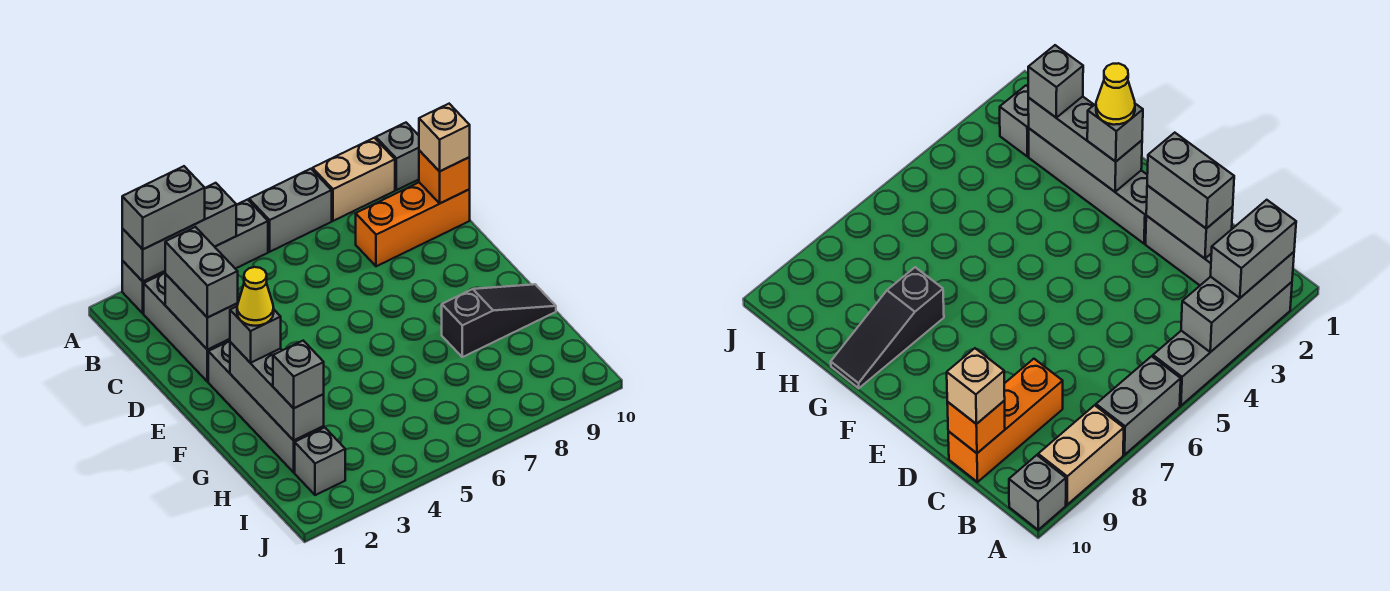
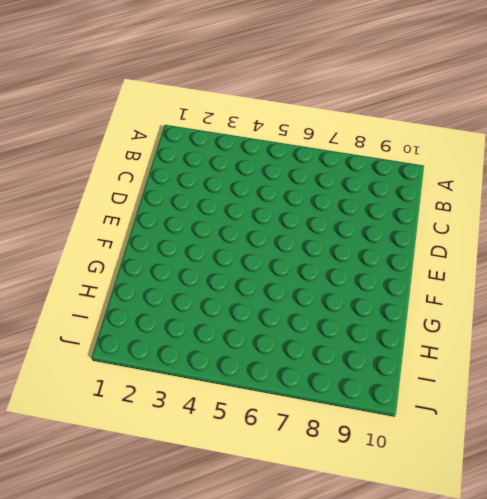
none -> grey brick A2:A5 level 1
none -> grey brick A6:A7 level 1
none -> tan brick A8:A9 level 1

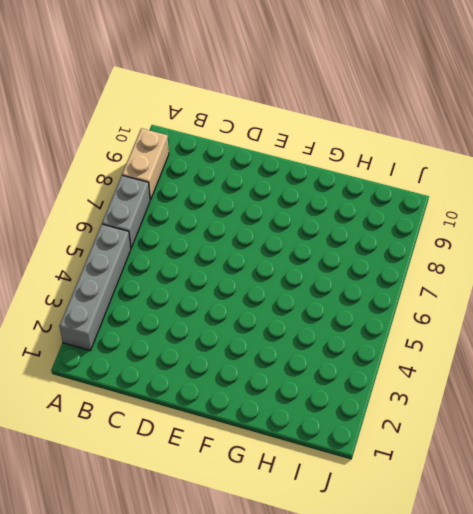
none -> grey brick A10 level 1
none -> grey brick B2:D2 level 1
none -> orange brick C8:C10 level 1

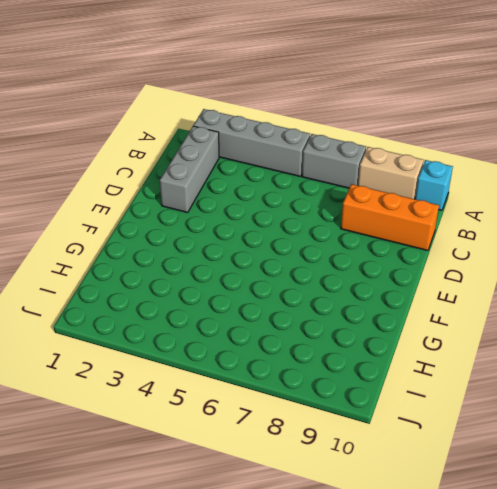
cyan brick A10 level 1 -> grey brick A10 level 1
none -> grey brick E2:H2 level 1
none -> black slope G8:G10 level 1 top 8
none -> grey brick I2 level 1

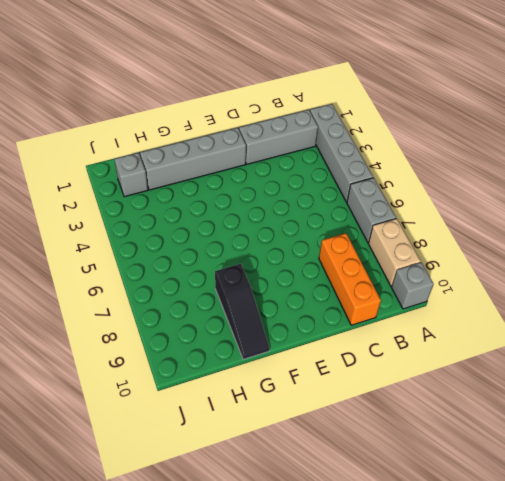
none -> grey brick A2:A4 level 2
none -> grey brick C2:D2 level 2
none -> orange brick C10 level 2

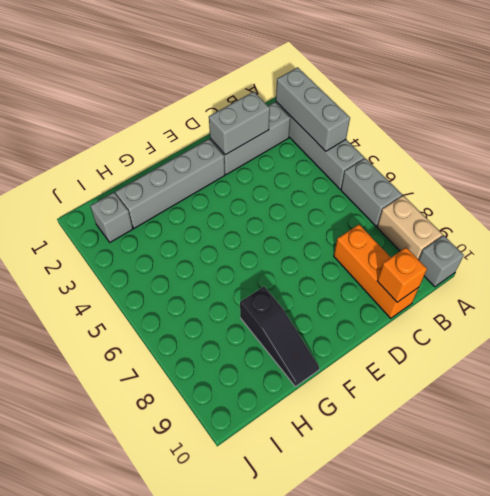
none -> grey brick F2:H2 level 2
none -> grey brick A2:A3 level 3
none -> grey brick C2:D2 level 3

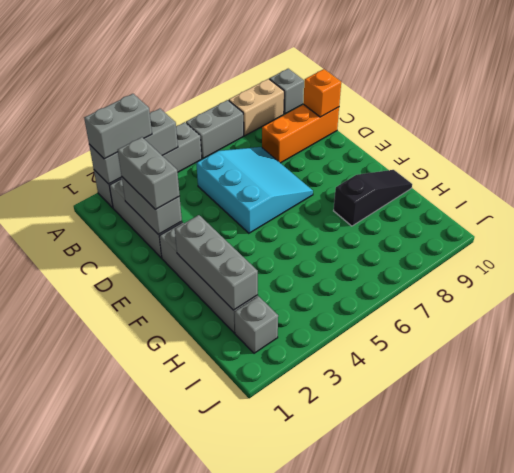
cyan slope C5:E7 level 1 top 5 -> none
none -> tan brick C10 level 3
none -> grey brick F2 level 3
none -> grey brick H2 level 3

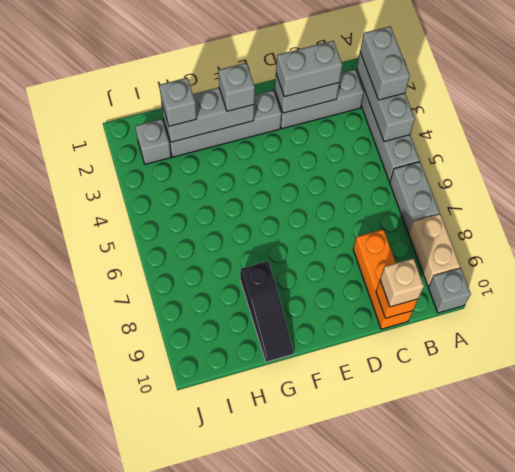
none -> yellow cone F2 level 4

